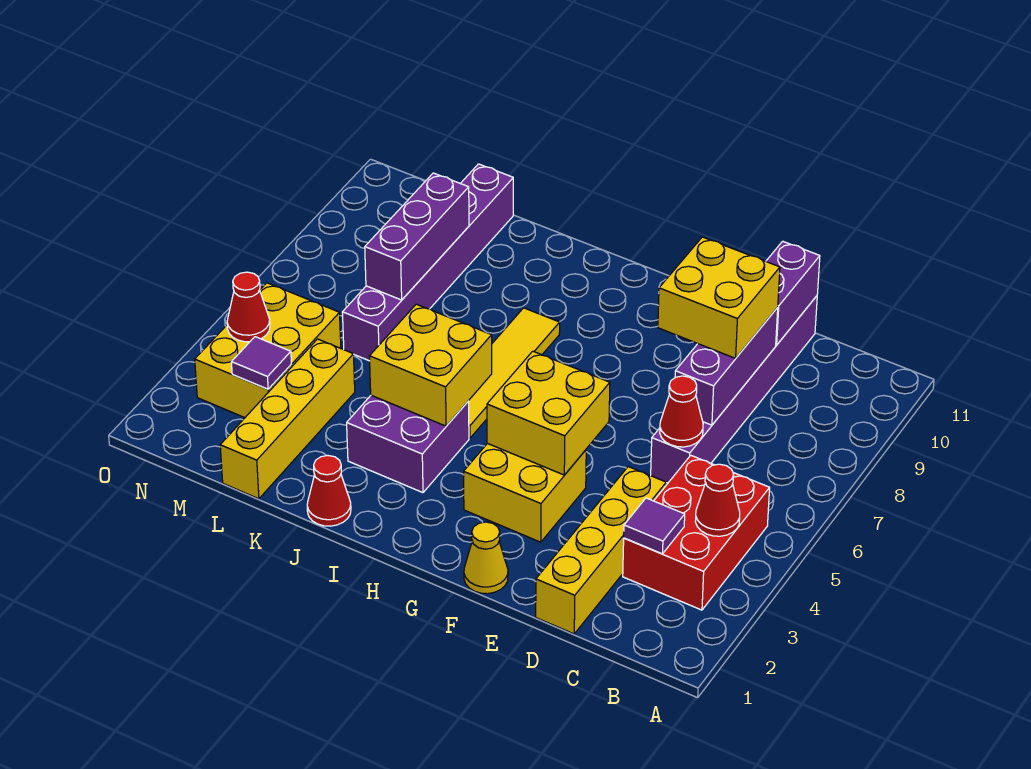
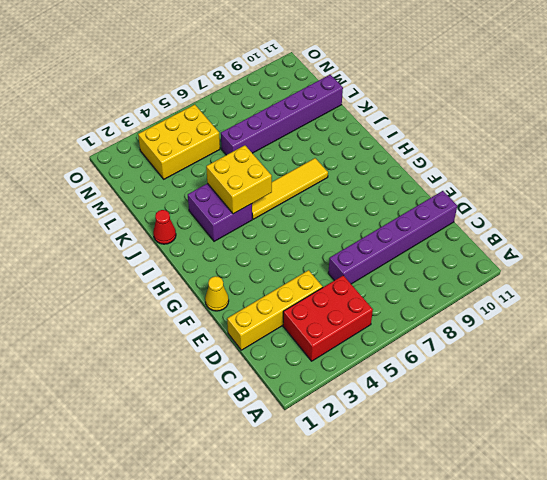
none -> yellow brick F3:G4 level 1
none -> yellow brick L1:L4 level 1
none -> red cone B4 level 2

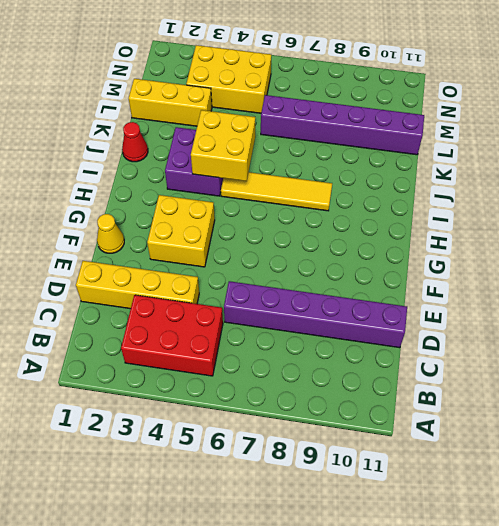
yellow brick L1:L3 level 1 -> yellow brick L1:L4 level 1
none -> red cone B4 level 2
none -> purple tile C3 level 2
none -> red cone D6 level 2

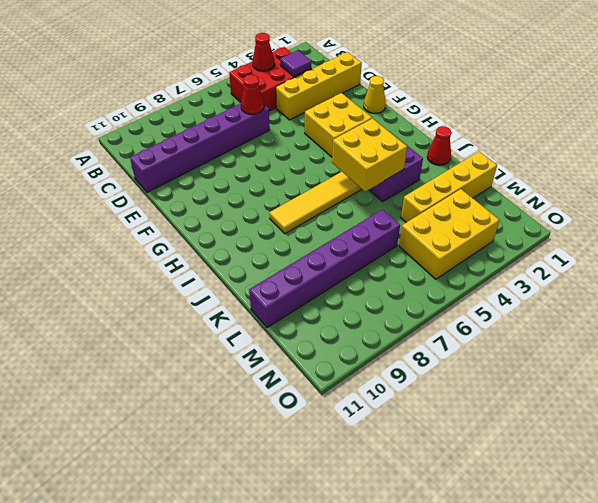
none -> purple brick D7:D9 level 2
none -> purple brick D10:D11 level 2
none -> yellow brick F4:G5 level 2

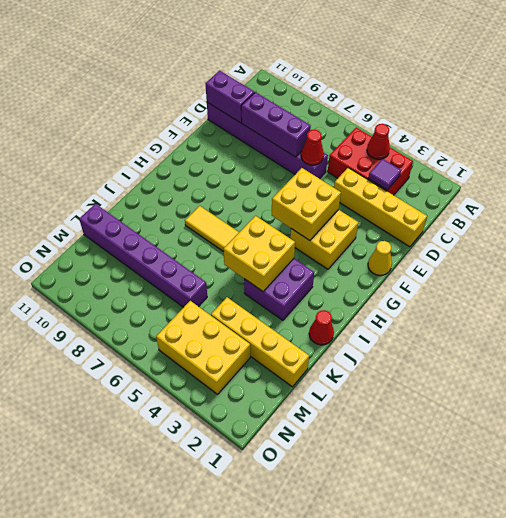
none -> purple brick L7:L9 level 2
none -> purple tile M3 level 2
none -> red cone N4 level 2

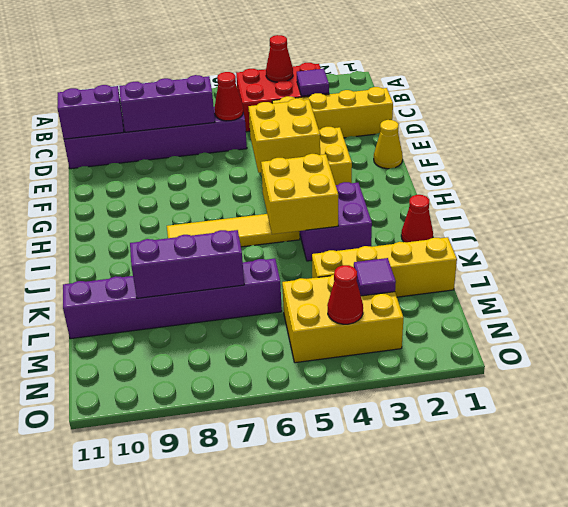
none -> yellow brick D8:E9 level 3

